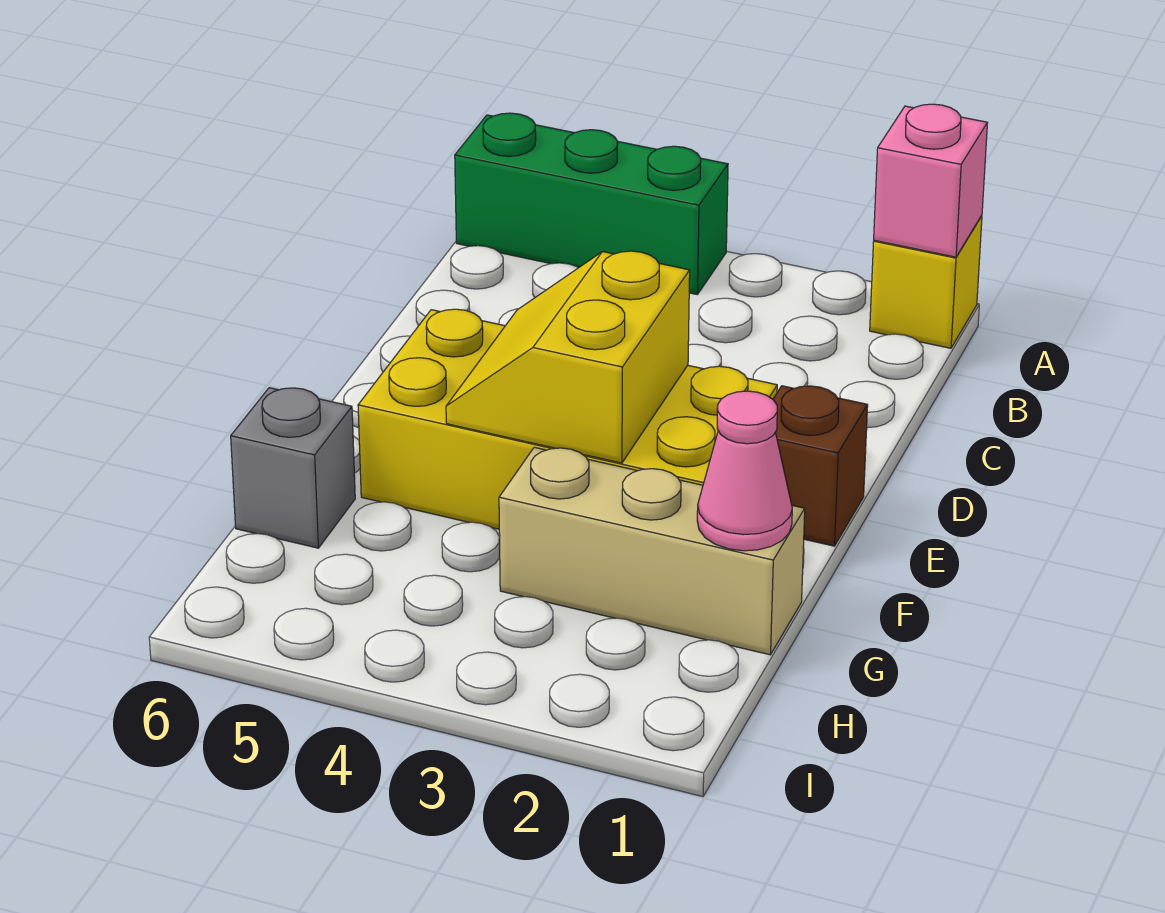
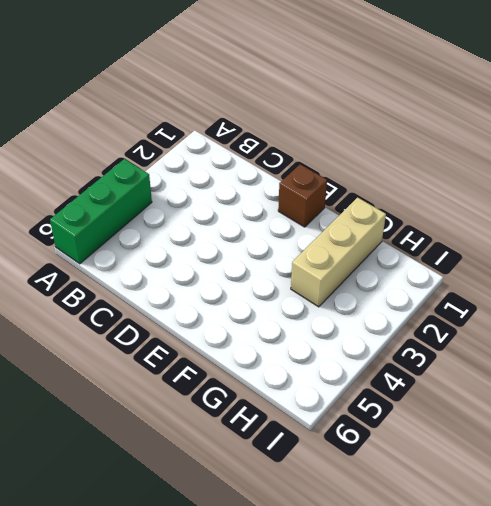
none -> yellow brick A1 level 1
none -> yellow brick E2:F5 level 1

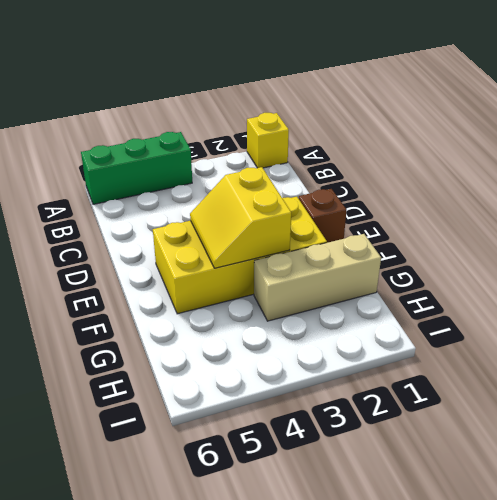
none -> grey brick G6 level 1
none -> pink brick A1 level 2

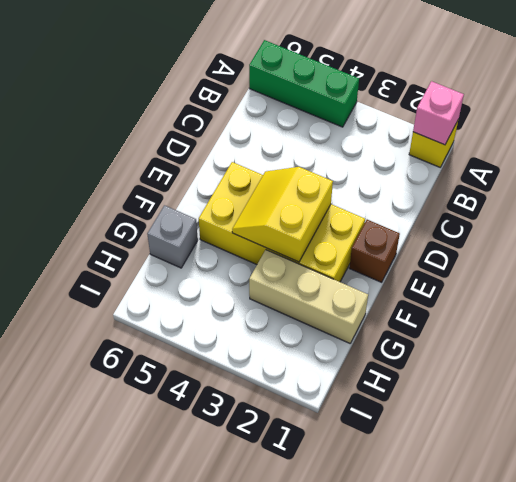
none -> pink cone G1 level 2

